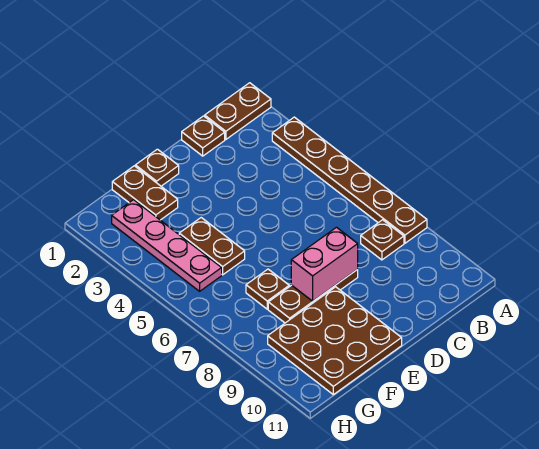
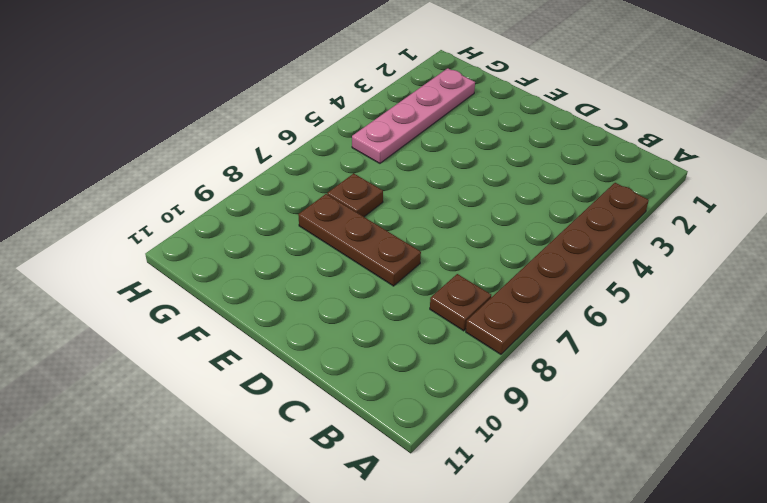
none -> brown plate A1:B1 level 1
none -> brown plate C1 level 1
none -> brown plate E1 level 1

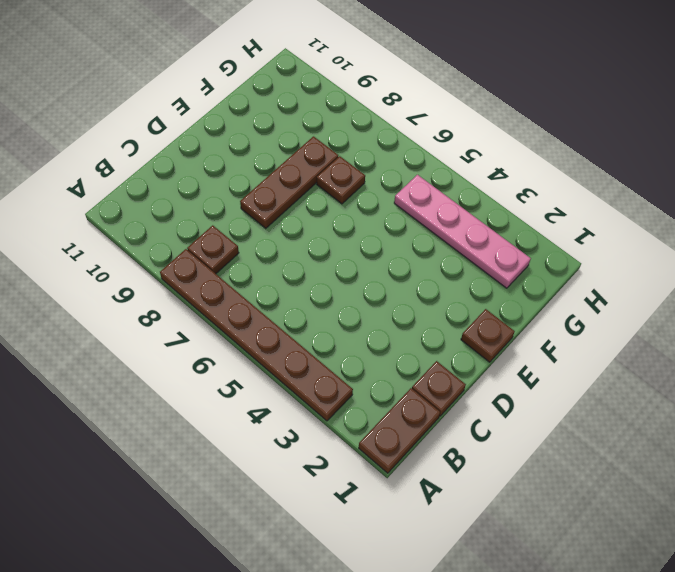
none -> brown plate E9:G11 level 1
none -> brown plate F1:F2 level 1
none -> brown plate F4:F5 level 1

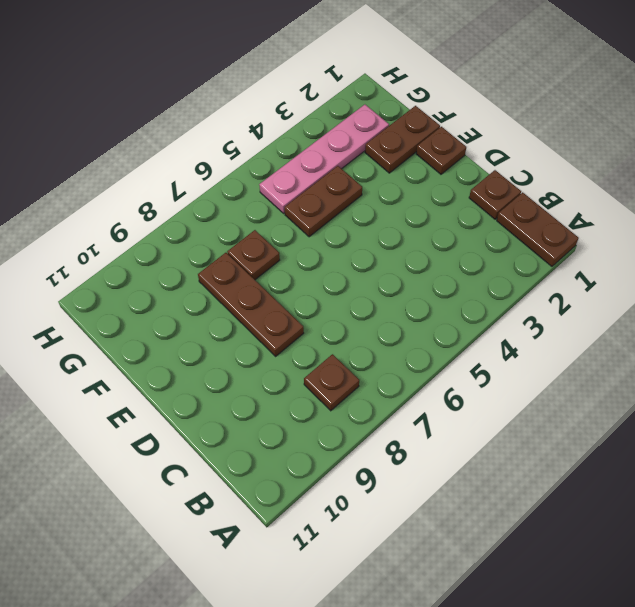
none -> brown plate A3:A8 level 1
none -> brown plate E9:G11 level 1
none -> pink brick D8:E8 level 2

